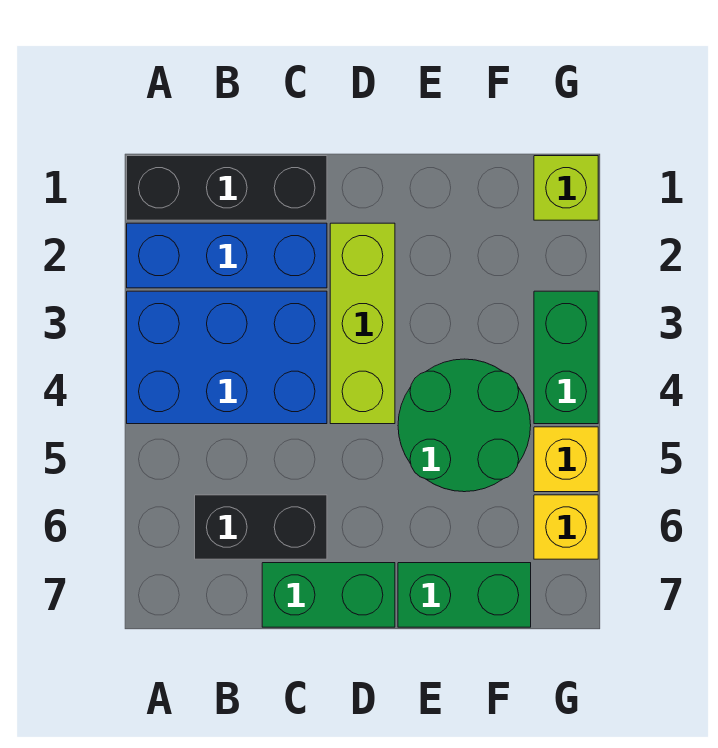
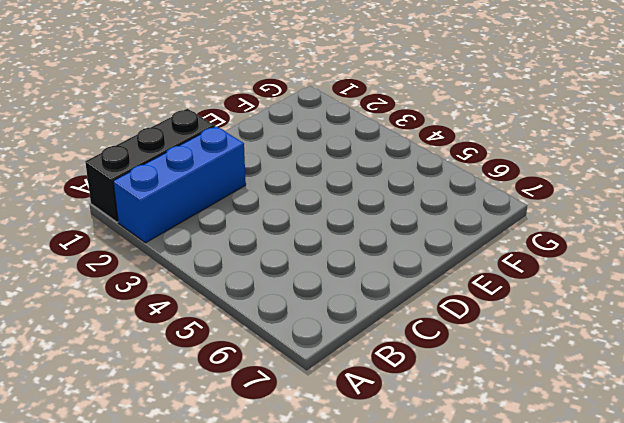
none -> blue brick A3:C4 level 1
none -> black brick B6:C6 level 1
none -> green brick C7:D7 level 1

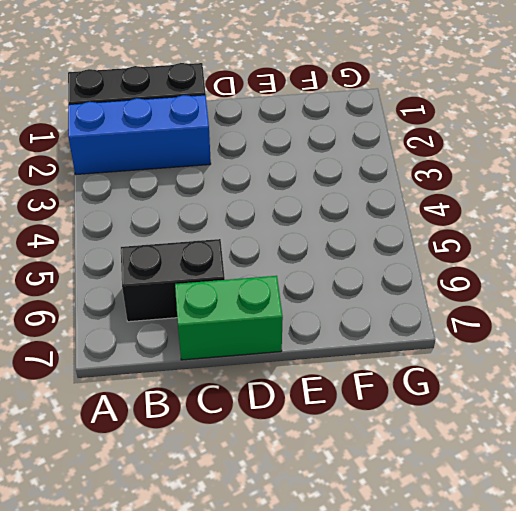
none -> blue brick A3:C4 level 1
none -> lime brick D2:D4 level 1
none -> green round brick E4:F5 level 1

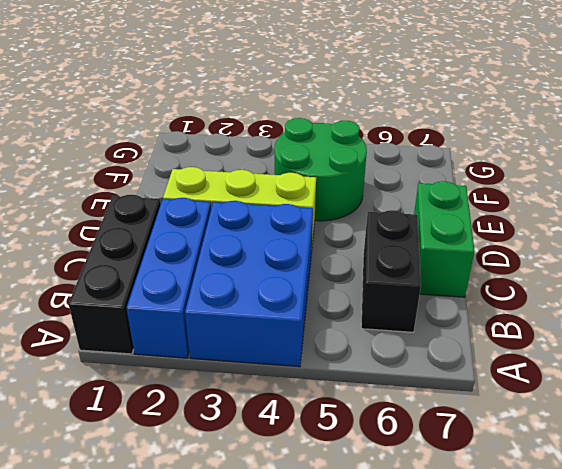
none -> green brick E7:F7 level 1
none -> lime brick G1 level 1
none -> green brick G3:G4 level 1

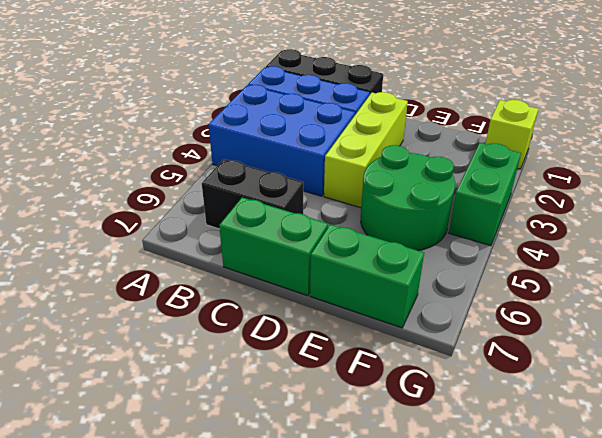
none -> yellow brick G5 level 1
none -> yellow brick G6 level 1

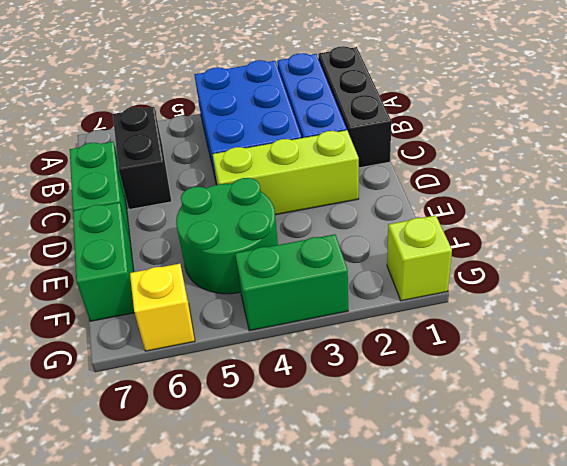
none -> yellow brick G5 level 1

